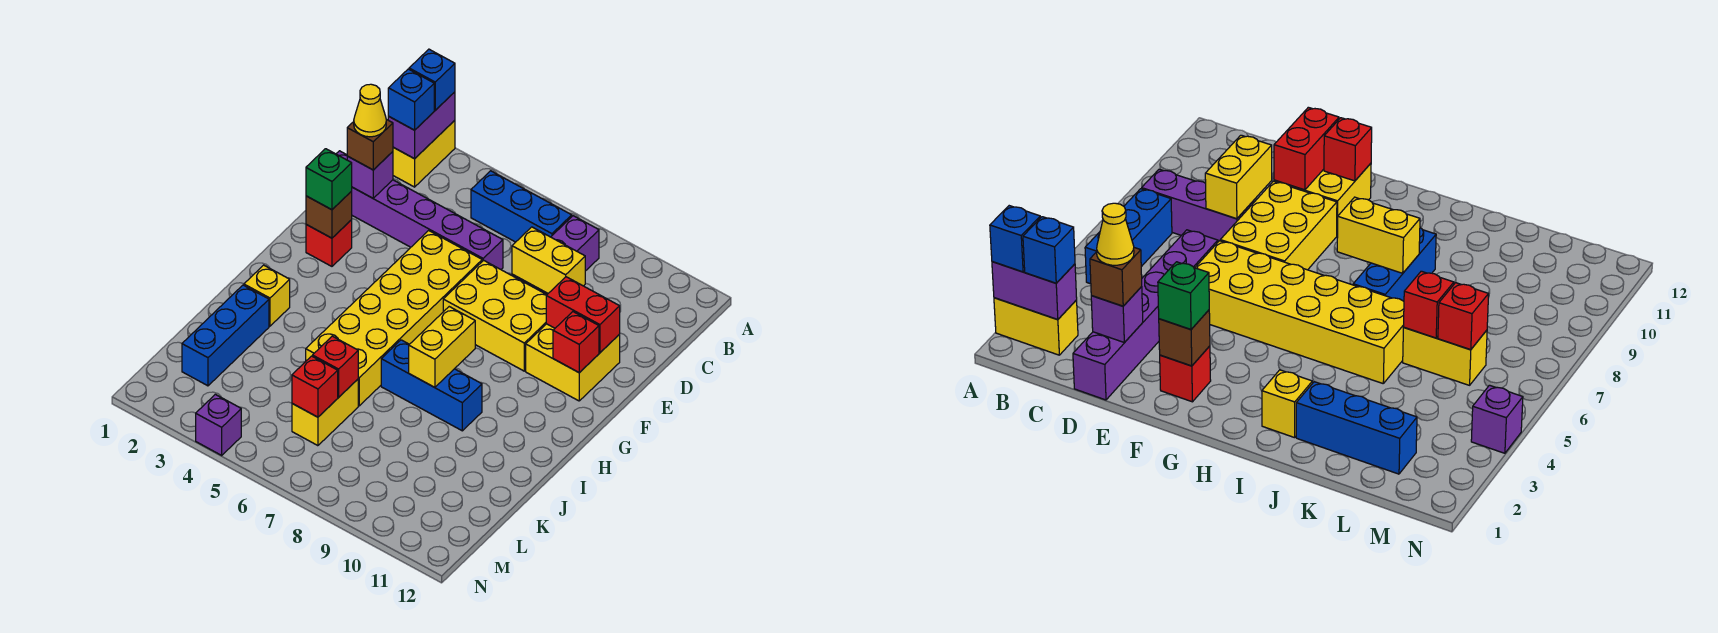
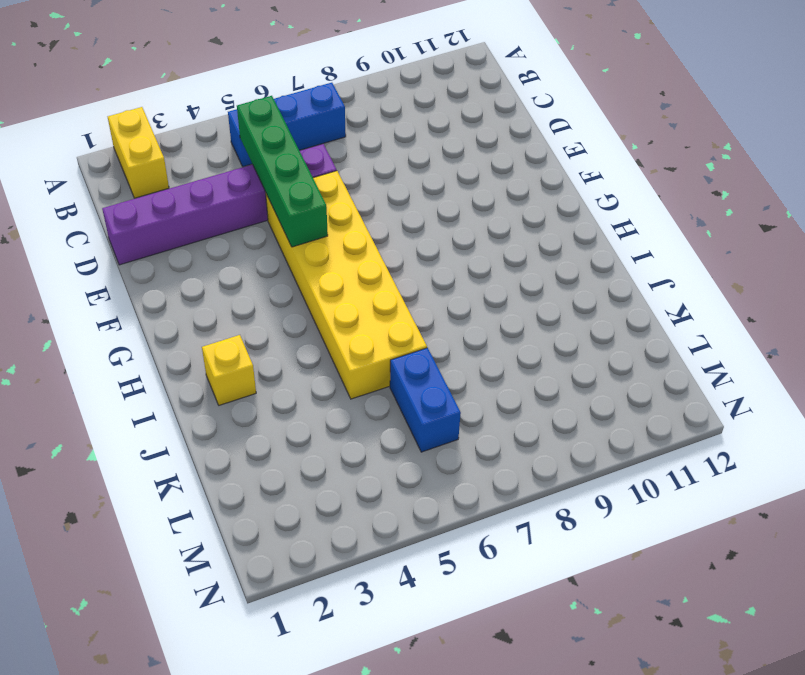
green brick C5:F5 level 2 -> none
blue brick K6:L6 level 1 -> yellow brick K6:L6 level 1
none -> purple brick B8:D8 level 1
none -> yellow brick E7:F9 level 1
none -> yellow brick E10:F11 level 1

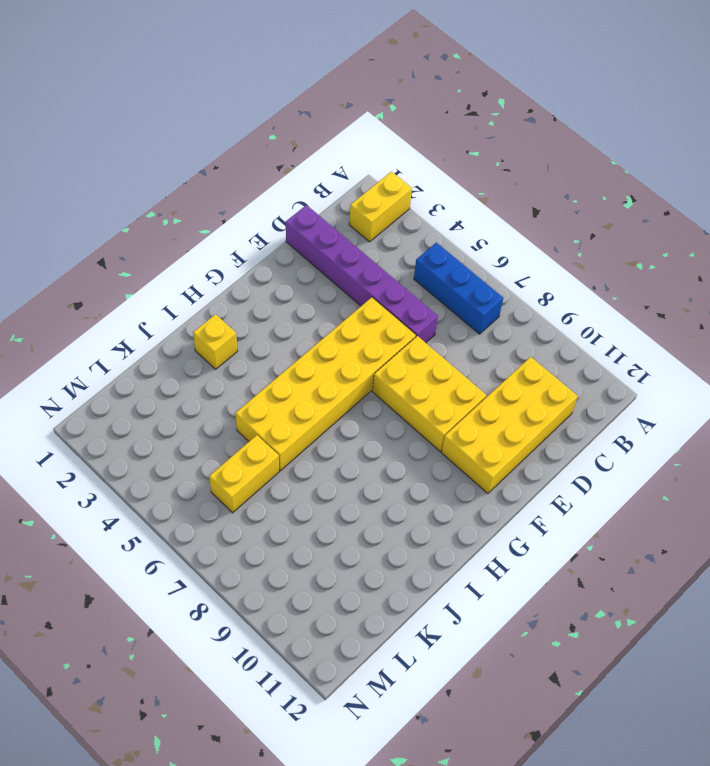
yellow brick C10:F11 level 1 -> yellow brick E10:F11 level 1
none -> purple brick B8:D8 level 1
none -> red brick F2 level 1
none -> blue brick I7:I9 level 1

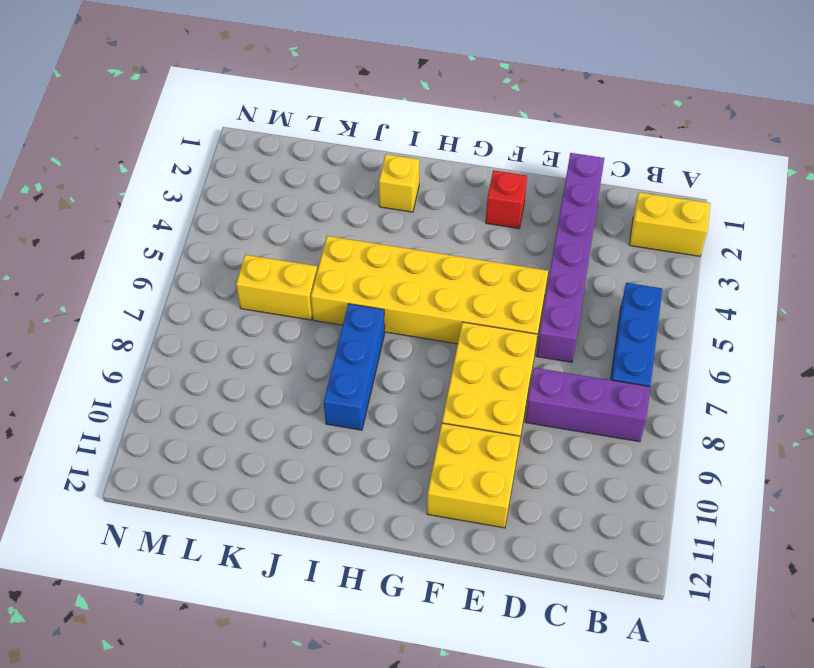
none -> blue brick J2:L2 level 1
none -> purple brick N4 level 1
none -> purple brick A2:B2 level 2

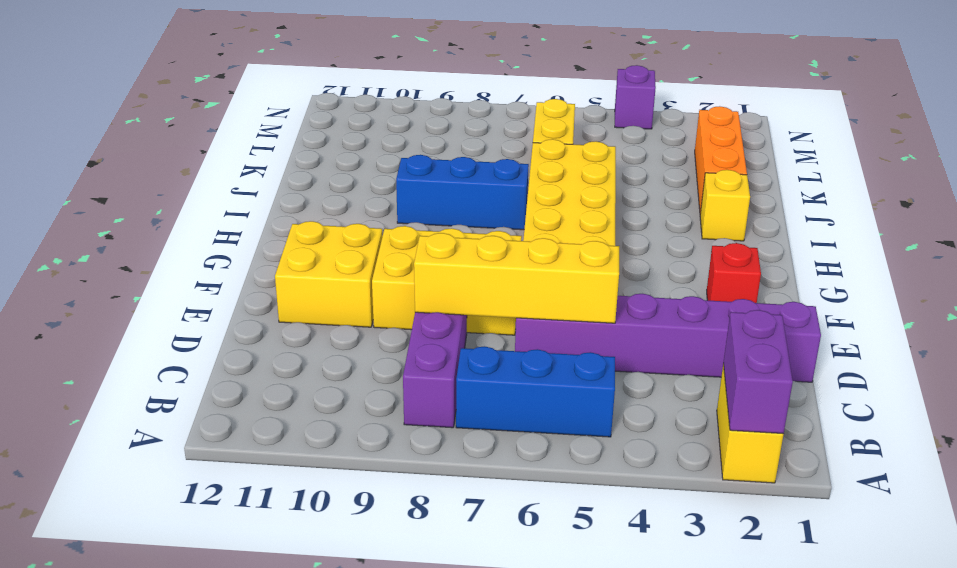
yellow brick D5:D8 level 2 -> yellow brick D8:D9 level 2
orange brick J2:L2 level 1 -> blue brick J2:L2 level 1
none -> purple brick D2 level 2
none -> red brick E10:E11 level 2
none -> brown brick F2 level 2

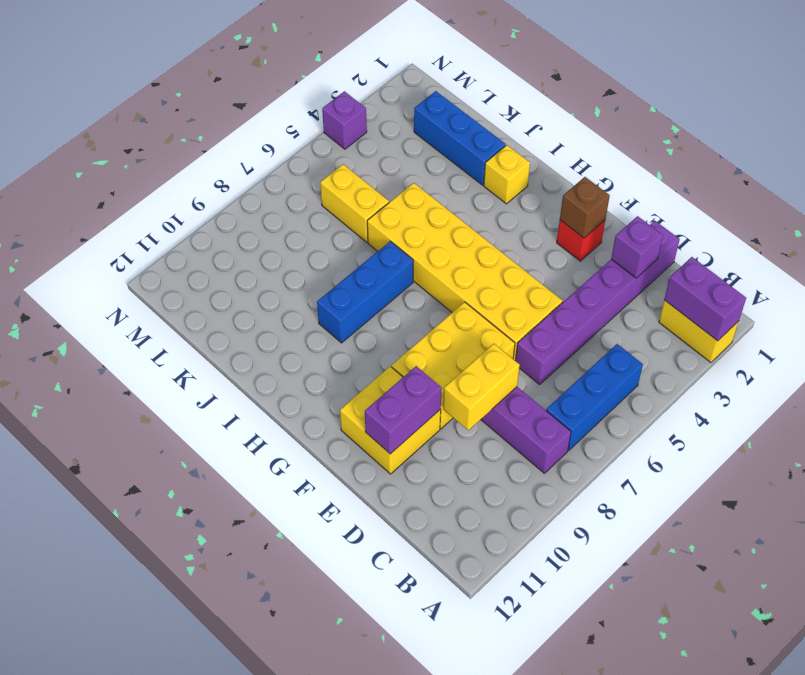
purple brick E10:E11 level 2 -> red brick E10:E11 level 2
none -> red brick F11 level 2
none -> yellow brick H8:I8 level 2
none -> red brick K6 level 2

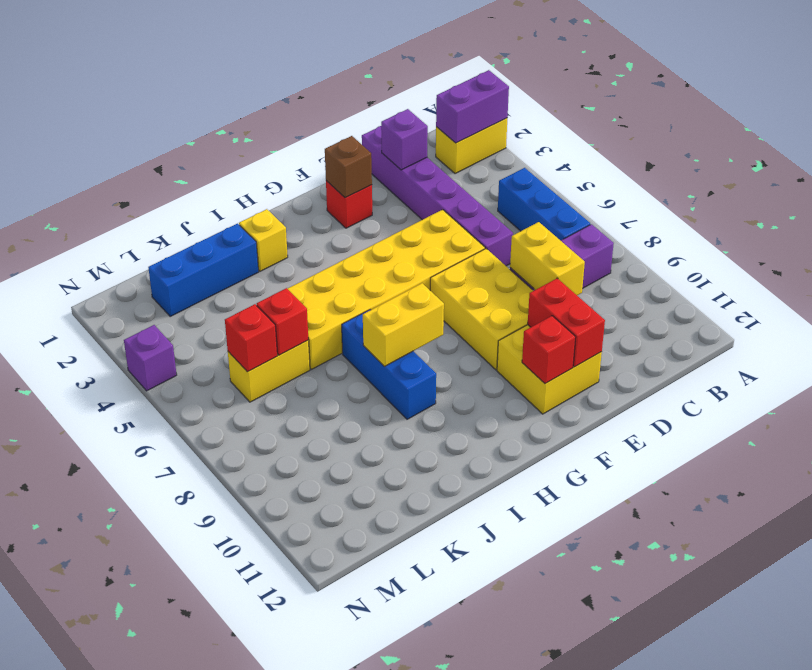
none -> blue brick A2 level 3
none -> blue brick B2 level 3
none -> brown brick D2 level 3

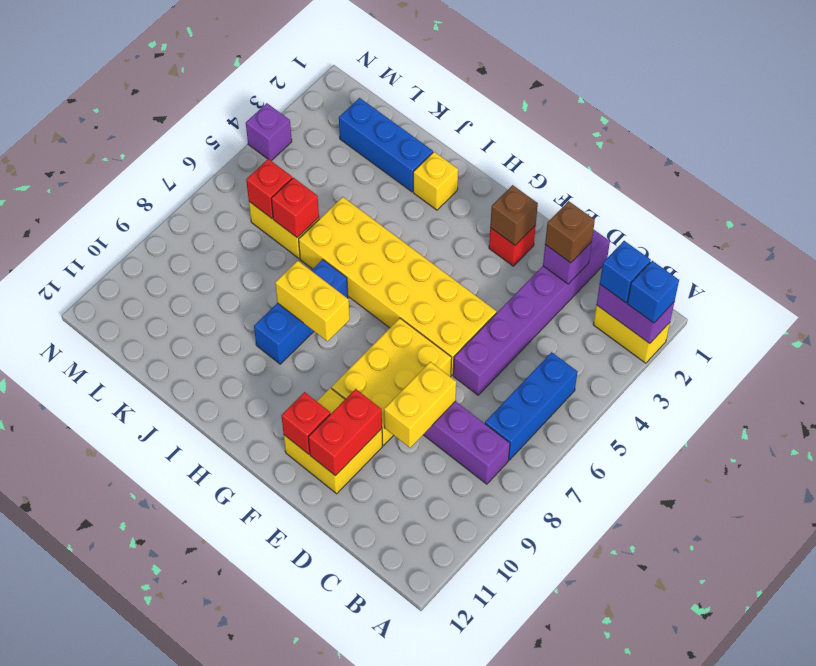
none -> green brick F2 level 3
none -> yellow cone D2 level 4

